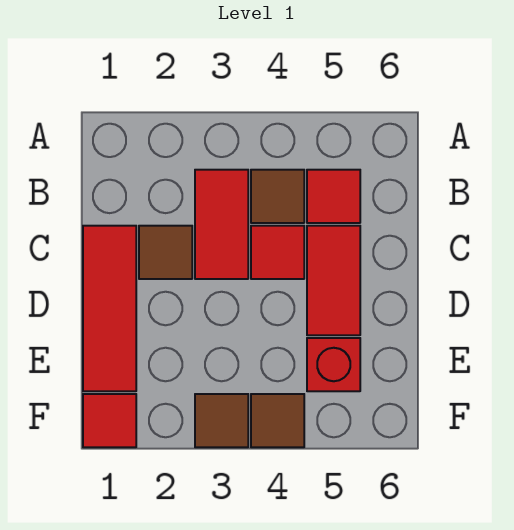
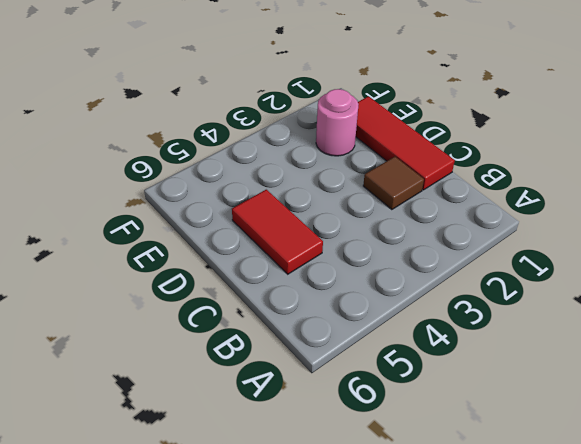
pink round brick E2 level 1 -> none
none -> red tile B3:C3 level 1
none -> brown tile B4 level 1

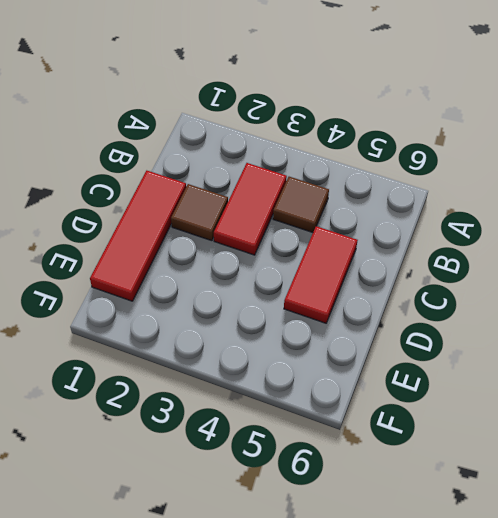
none -> red tile B5 level 1
none -> red tile C4 level 1

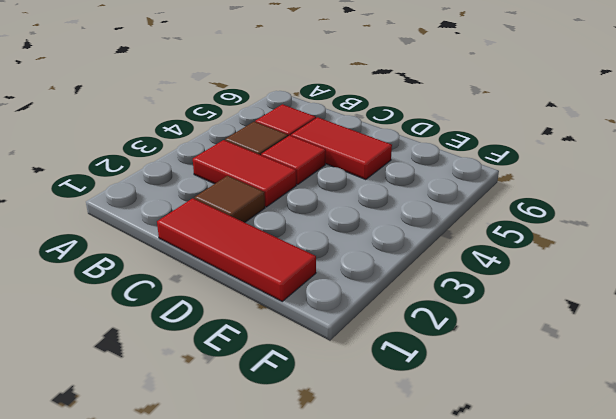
none -> red brick E5 level 1
none -> red tile F1 level 1

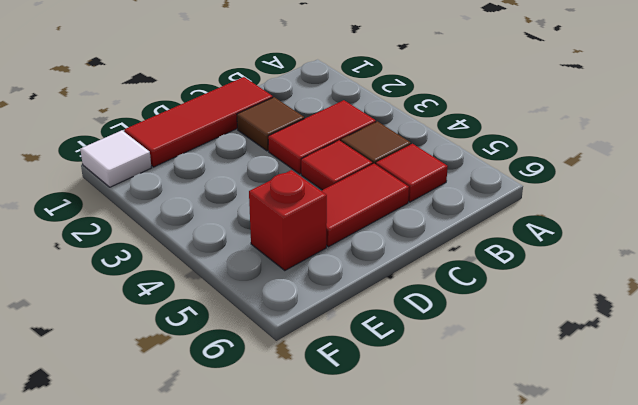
white tile F1 level 1 -> red tile F1 level 1
none -> brown tile F3 level 1
none -> brown tile F4 level 1

